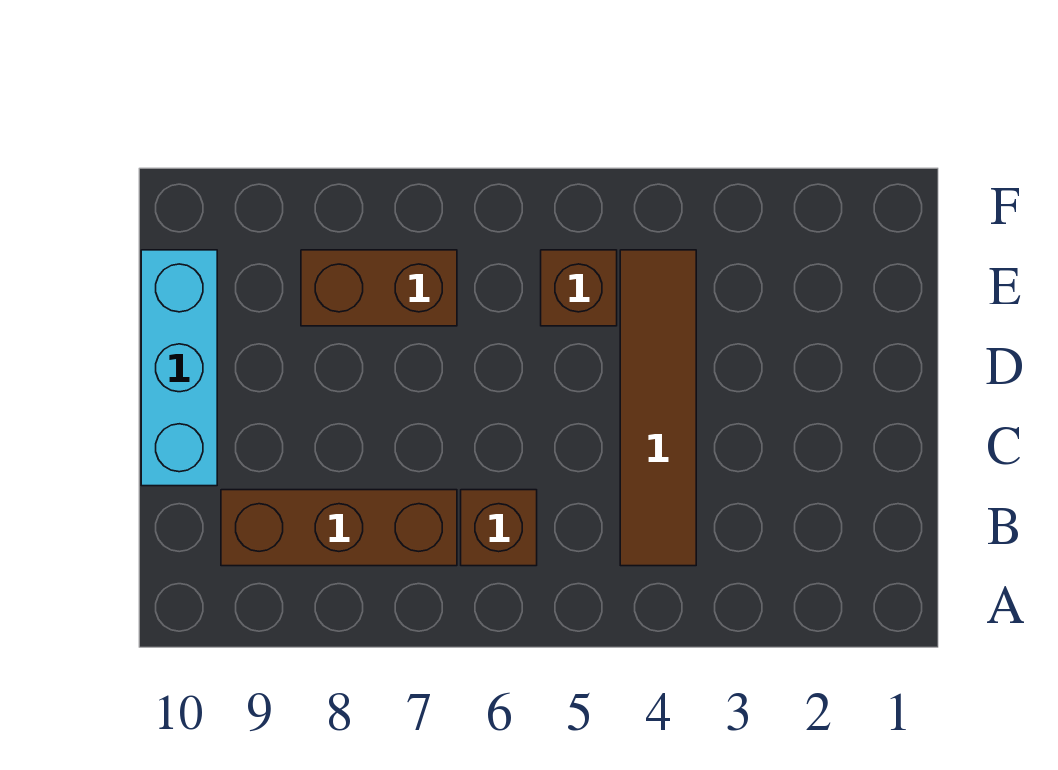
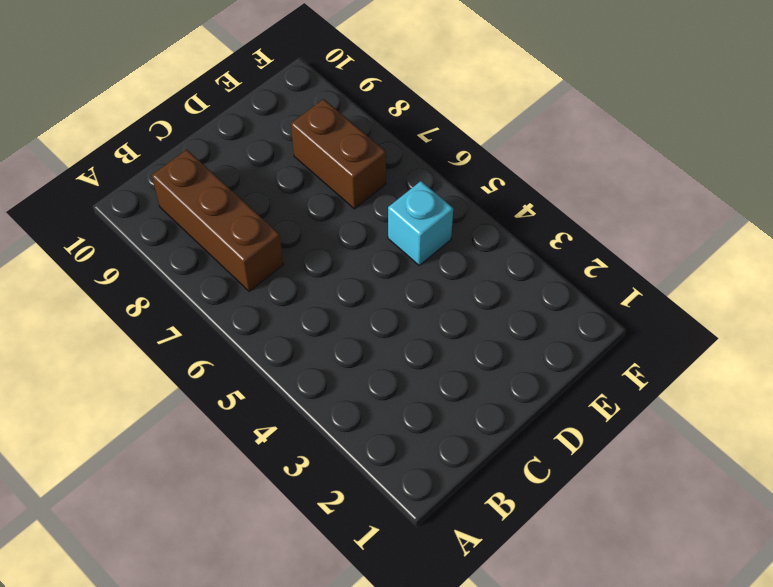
cyan brick E5 level 1 -> brown brick E5 level 1
none -> brown tile B4:E4 level 1
none -> brown brick B6 level 1

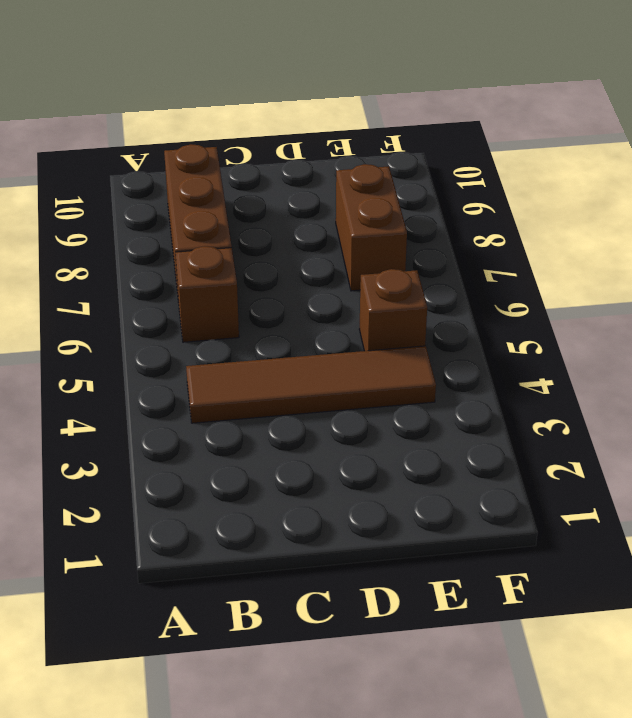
none -> cyan brick C10:E10 level 1

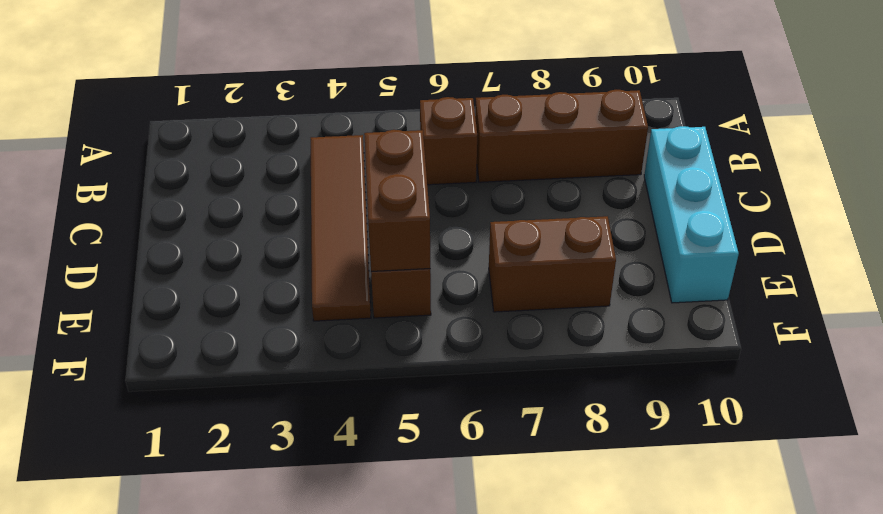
brown brick D5:E5 level 2 -> none

